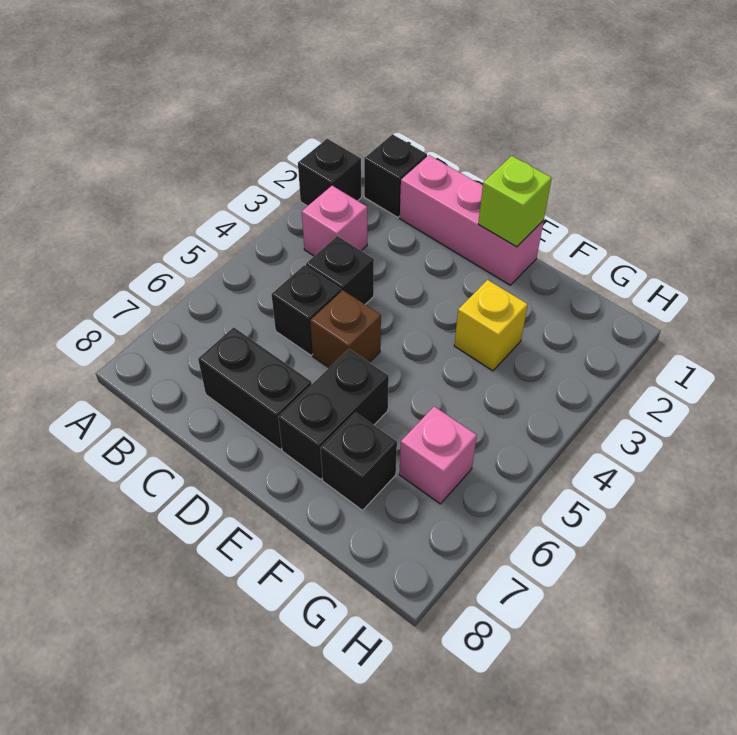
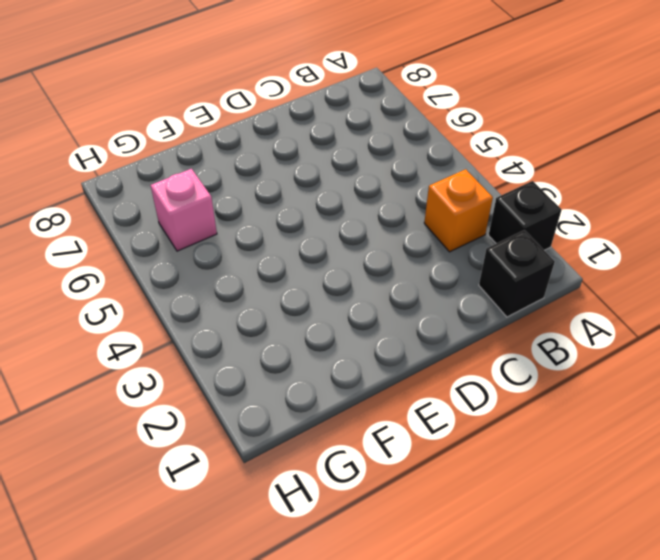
orange brick B3 level 1 -> pink brick B3 level 1
none -> pink brick C1:E1 level 1
none -> black brick C4 level 1
none -> black brick C5 level 1

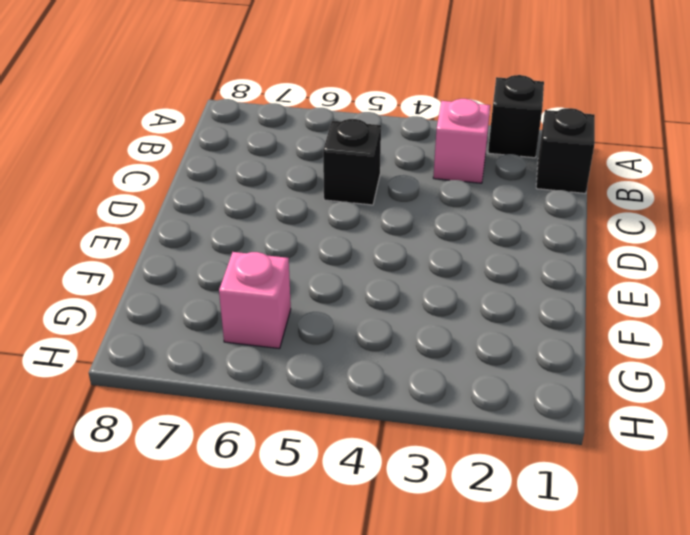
none -> pink brick C1:E1 level 1
none -> black brick C4 level 1
none -> black brick C7:D7 level 1

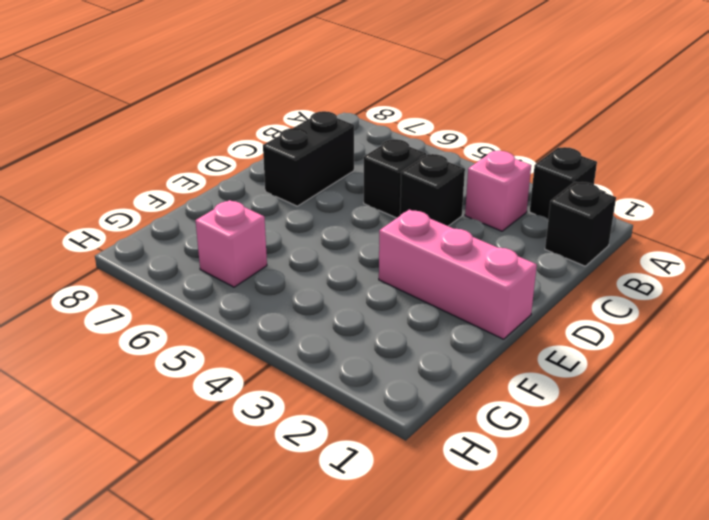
pink brick E1:E3 level 1 -> pink brick C1:E1 level 1
none -> brown brick D5 level 1
none -> black brick E6:E7 level 1
none -> yellow brick F3 level 1

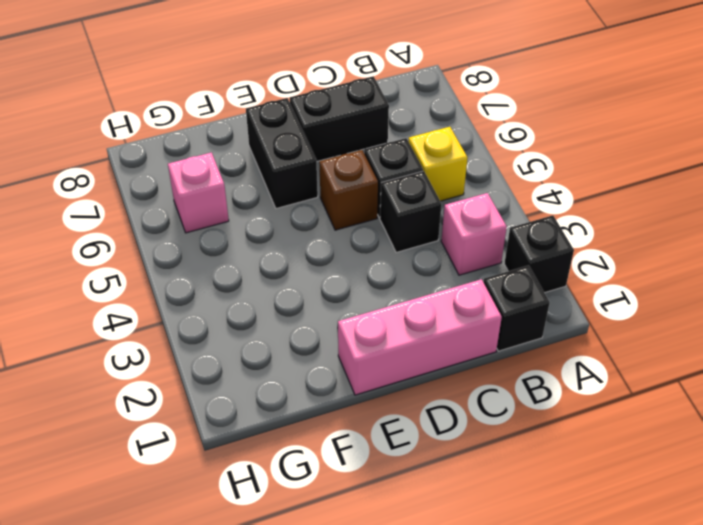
yellow brick B5 level 1 -> yellow brick F3 level 1
none -> black brick F7 level 1
none -> lime brick E1 level 2

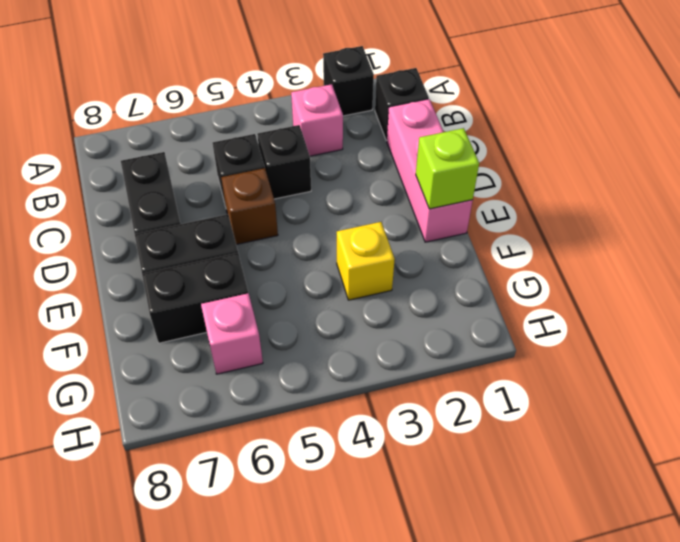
black brick F6:F7 level 1 -> black brick F7 level 1

